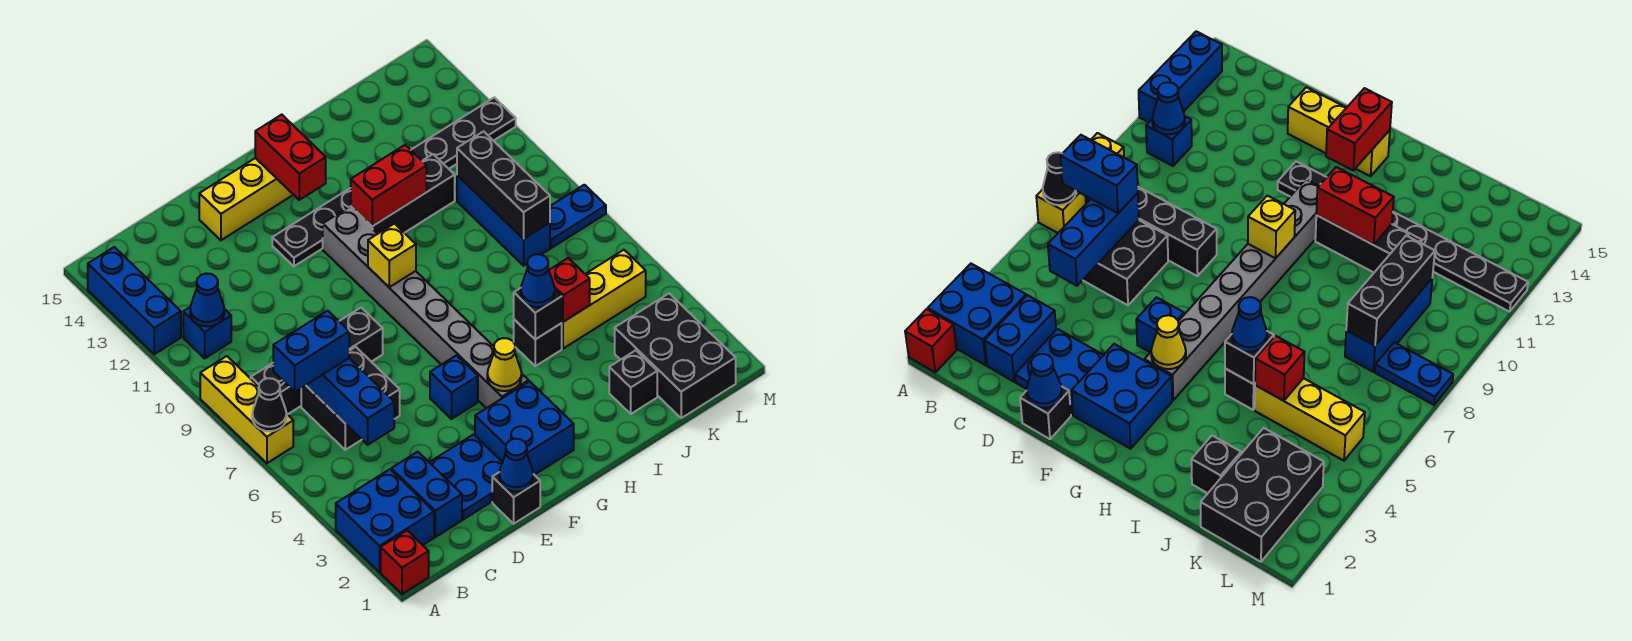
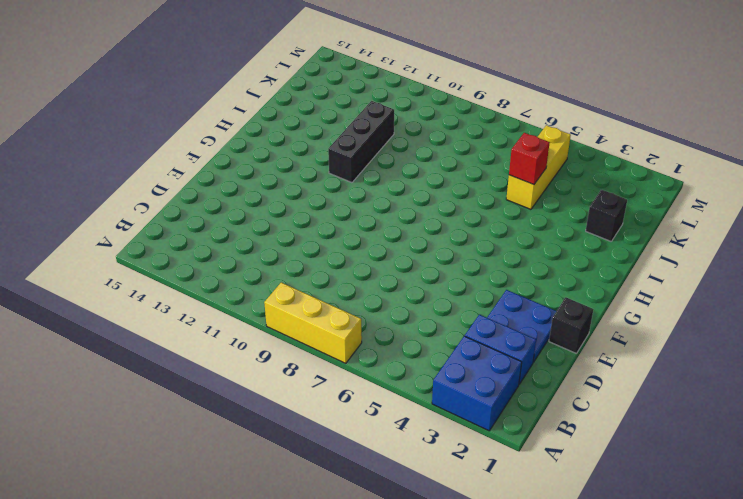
none -> red brick A1 level 1
none -> blue brick A12:A14 level 1
none -> black brick B8:E8 level 1
none -> blue brick B11 level 1

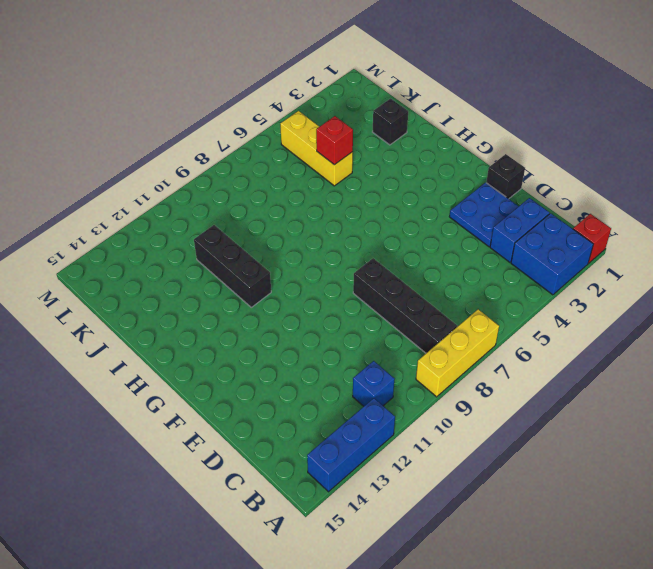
none -> black brick C6:D7 level 1
none -> yellow brick E14:G14 level 1
none -> blue brick F2:G3 level 1
none -> blue brick F5 level 1

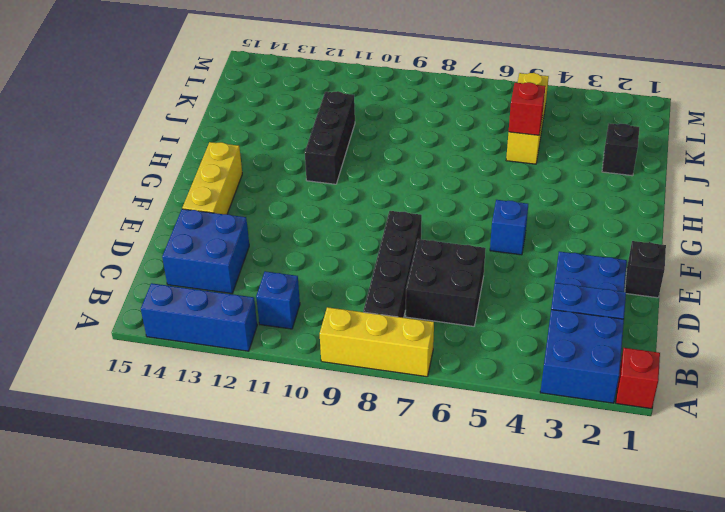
blue brick C13:D14 level 1 -> blue brick F2:G3 level 1
none -> black plate F12:M12 level 1
none -> grey brick G4:G11 level 1
none -> black brick I5 level 1
none -> black brick K1:L3 level 1

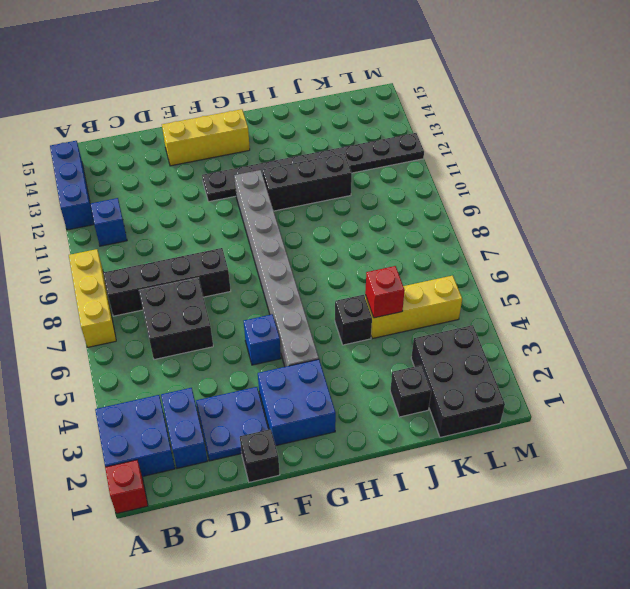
none -> blue brick K8:K10 level 1
none -> blue plate L8:M8 level 1
none -> black cone A7 level 2
none -> blue cone B11 level 2

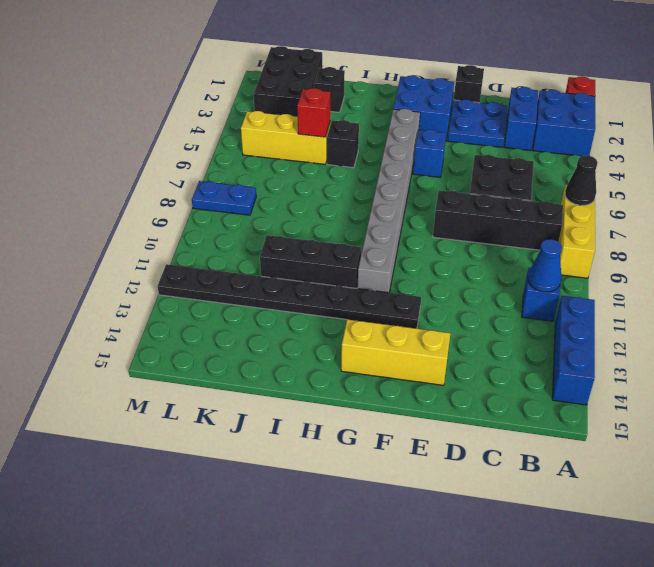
none -> blue brick K8:K10 level 1
none -> blue brick C5:C7 level 2
none -> blue cone E1 level 2
none -> yellow cone G4 level 2

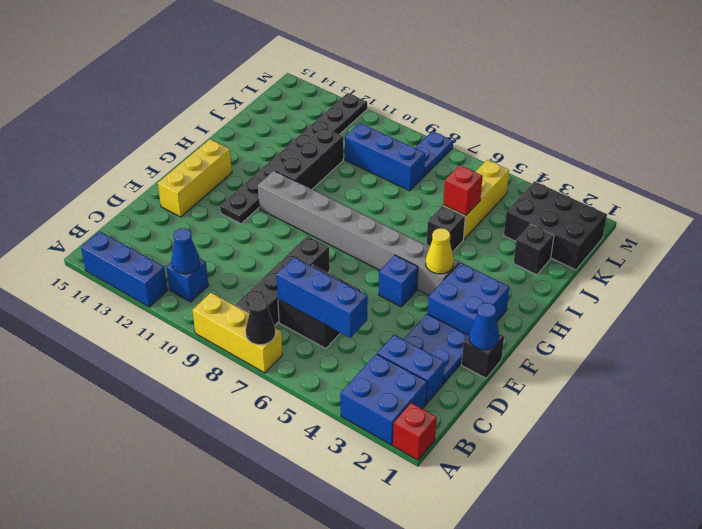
none -> yellow brick G9 level 2
none -> red brick G13:G14 level 2
none -> red brick H11:I11 level 2
none -> black brick I5 level 2

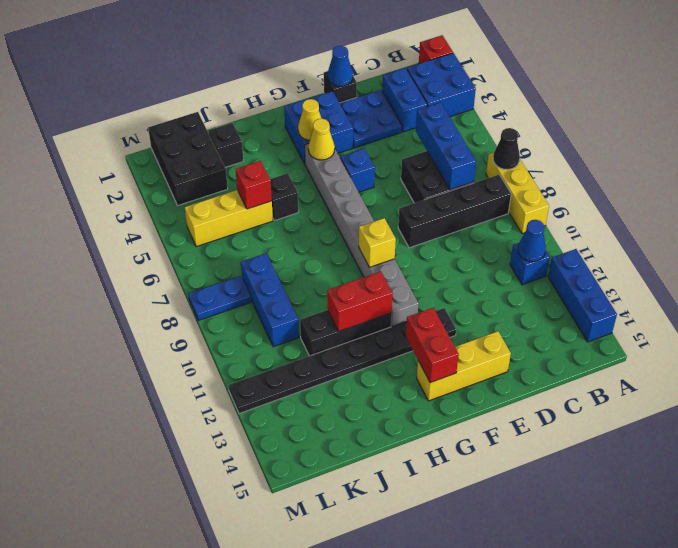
yellow cone G3 level 2 -> none
none -> black brick I5 level 2
none -> black brick K8:K10 level 2
none -> blue brick B7:C7 level 3
none -> blue cone I5 level 3

